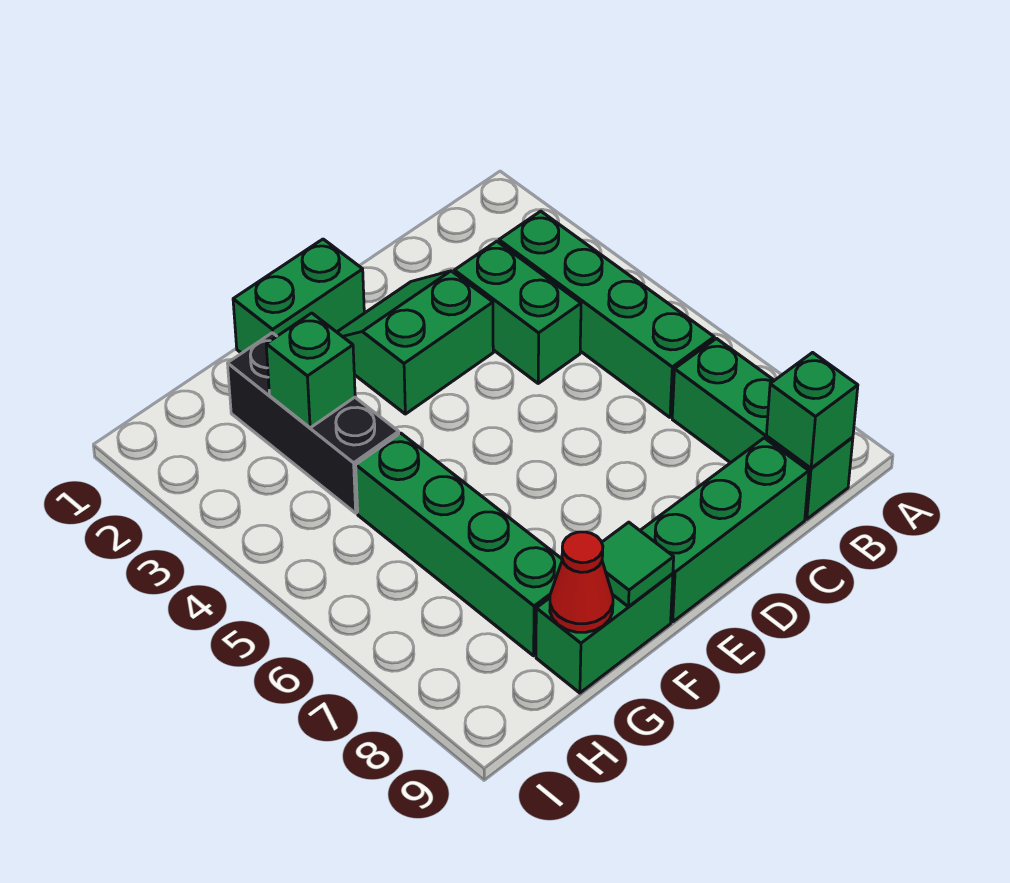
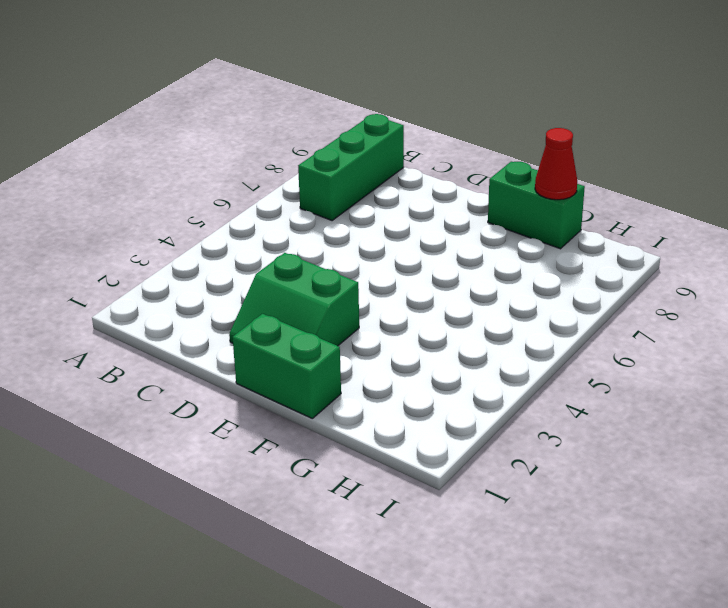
none -> green brick B3:B6 level 1
none -> green brick C3:C4 level 1
none -> green brick C9:E9 level 1

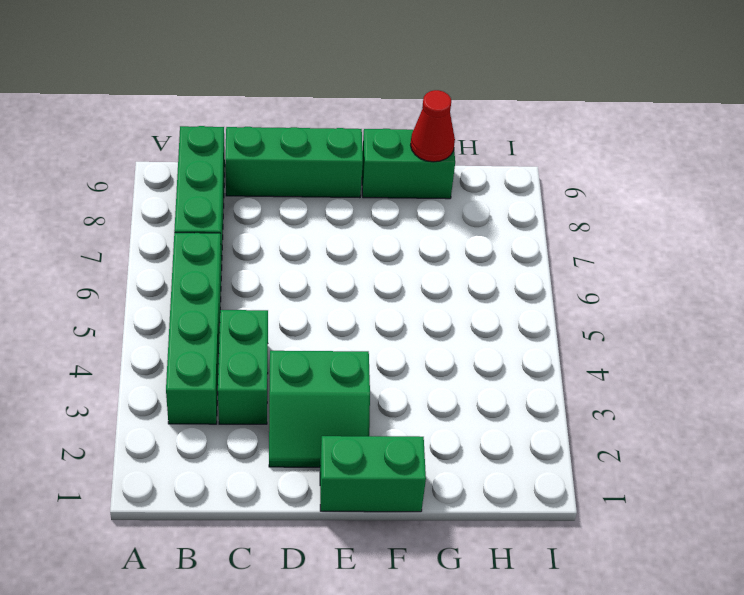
none -> black brick G2:G4 level 1
none -> green brick G5:G8 level 1
none -> green brick B9 level 2

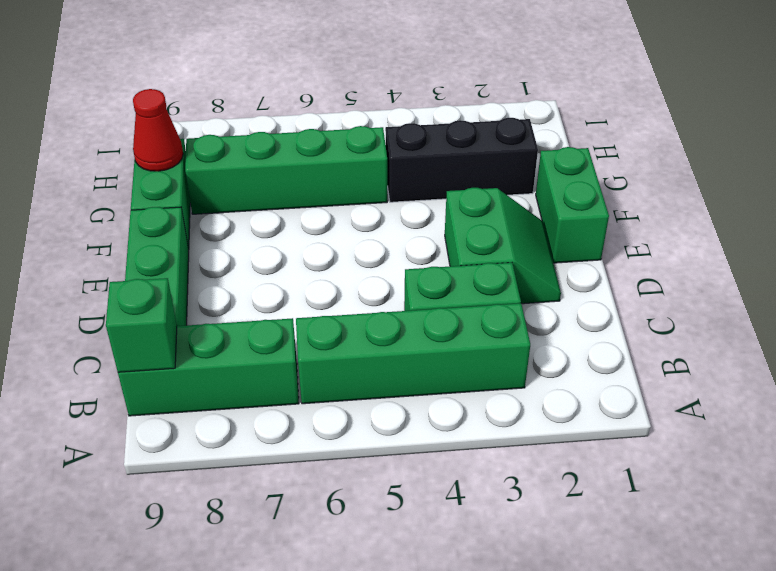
none -> green tile F9 level 2
none -> green brick G3 level 2

